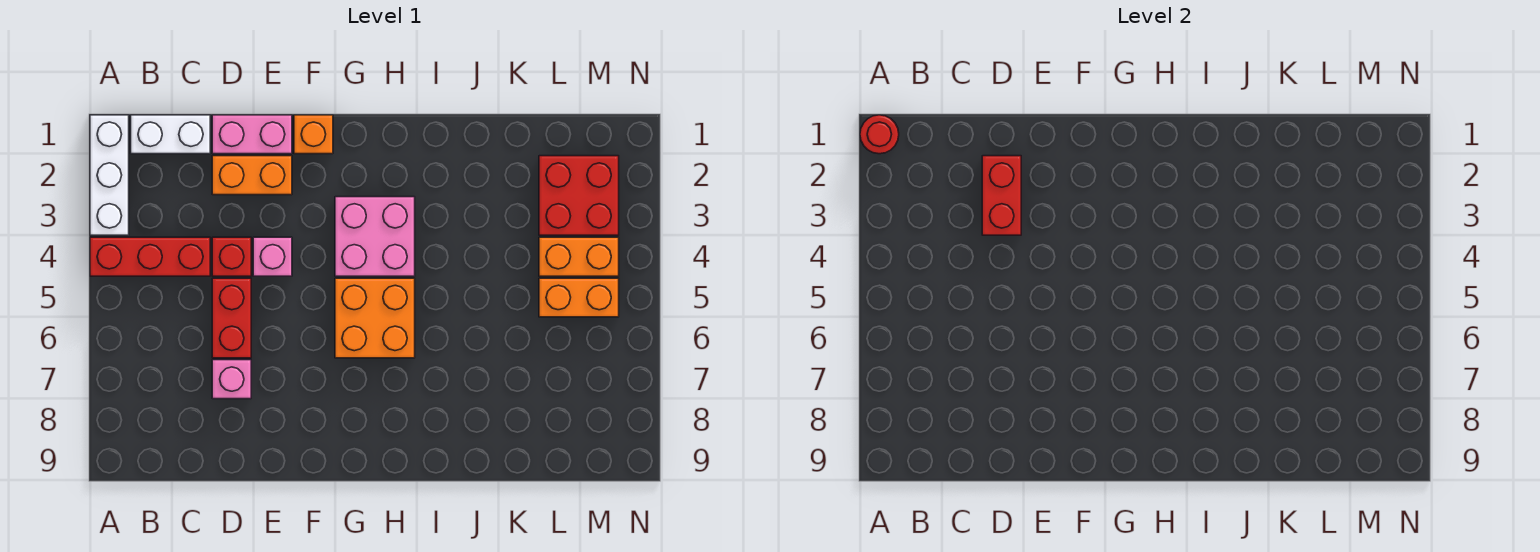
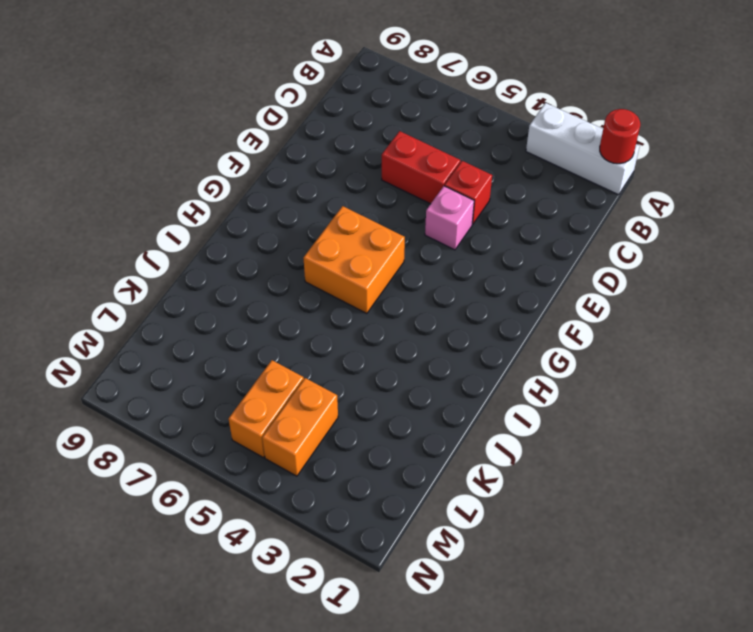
none -> red brick A4:C4 level 1
none -> white brick B1:C1 level 1
none -> pink brick D1:E1 level 1

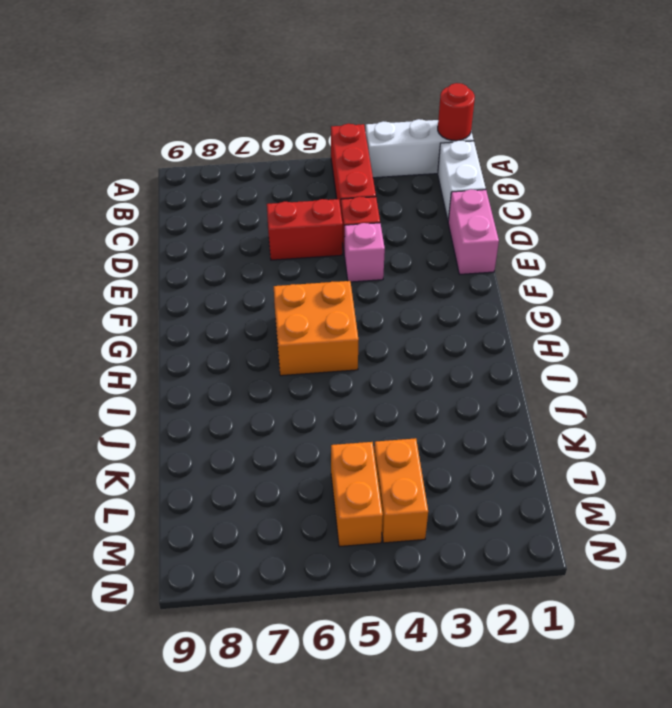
none -> orange brick D2:E2 level 1
none -> pink brick D7 level 1
none -> orange brick F1 level 1

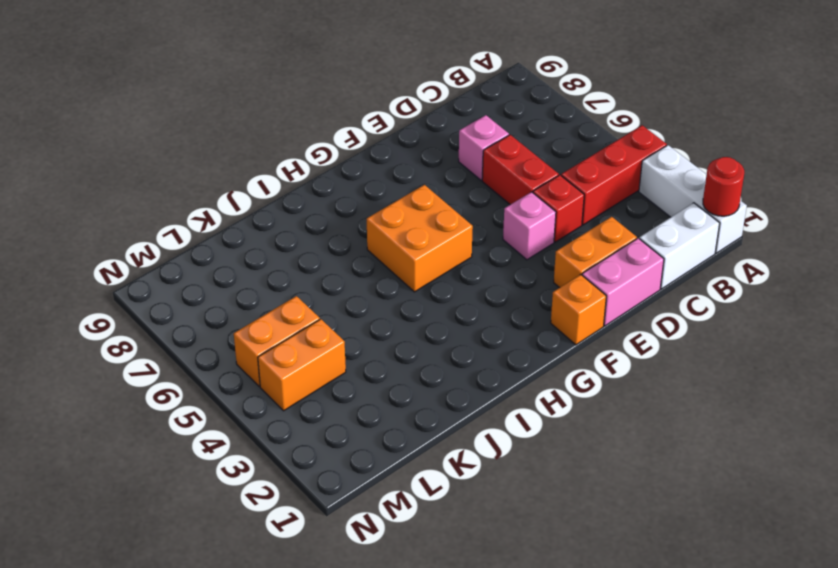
none -> pink brick G3:H4 level 1
none -> red brick L2:M3 level 1
none -> red brick D2:D3 level 2

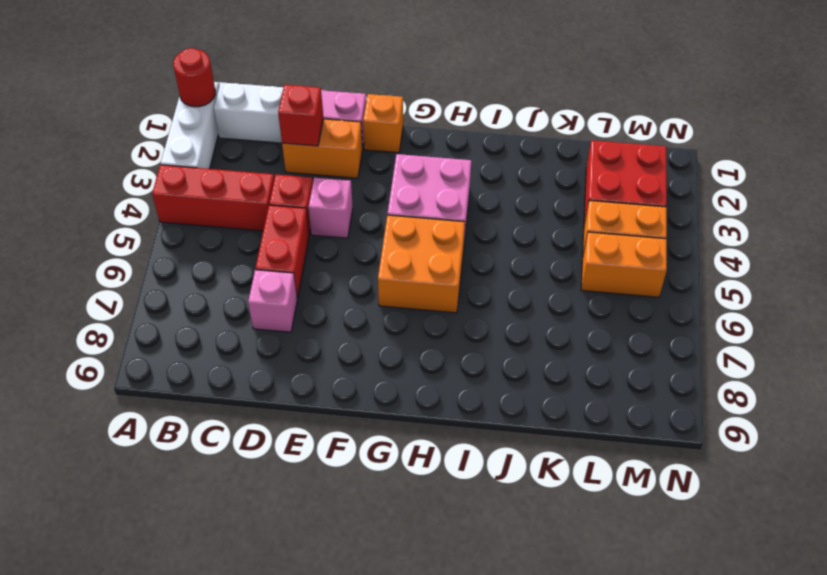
red brick D2 level 2 -> red brick D2:D3 level 2

